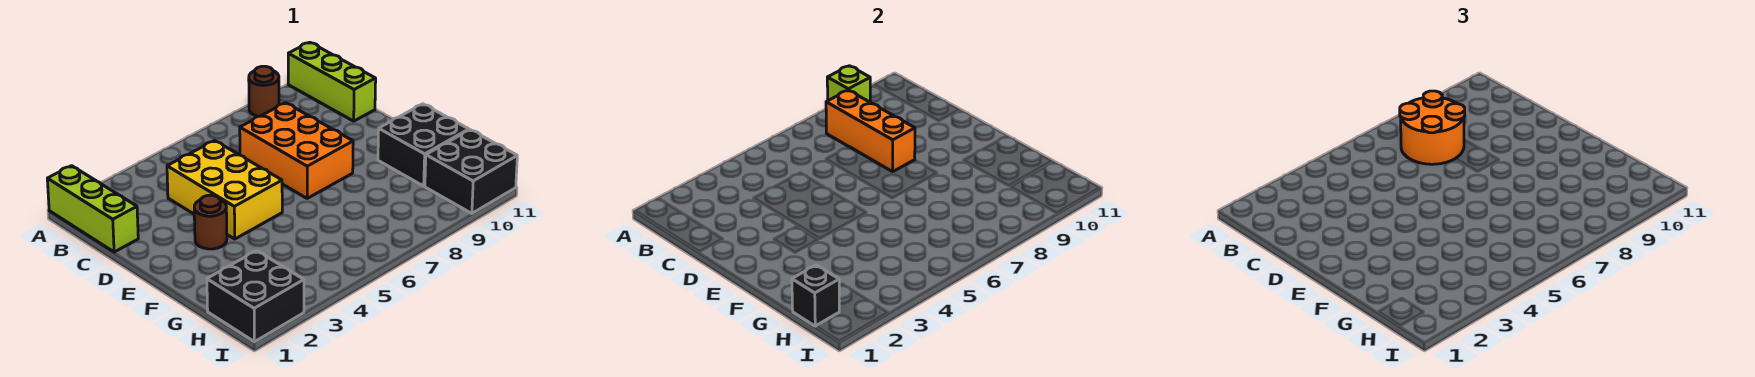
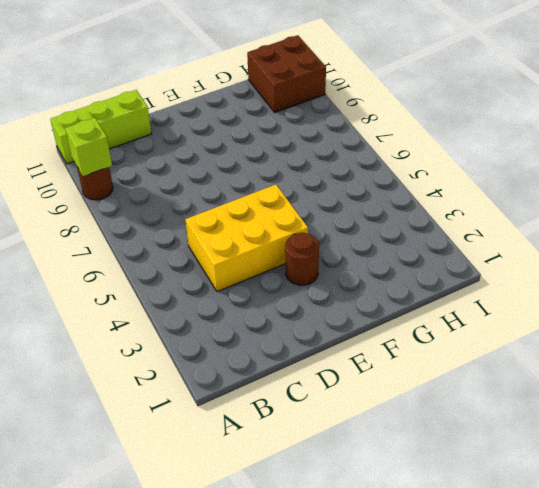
brown brick H10:I11 level 1 -> black brick H10:I11 level 1
none -> lime brick A1:C1 level 1
none -> orange brick C7:E8 level 1
none -> black brick F10:G11 level 1

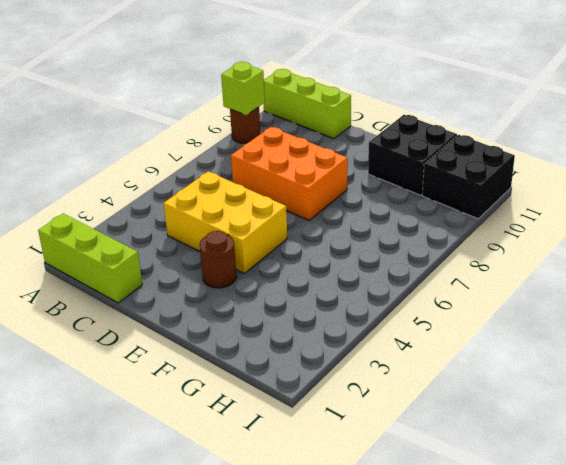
none -> black brick H1:I2 level 1
none -> orange brick B8:D8 level 2
none -> black brick H1 level 2

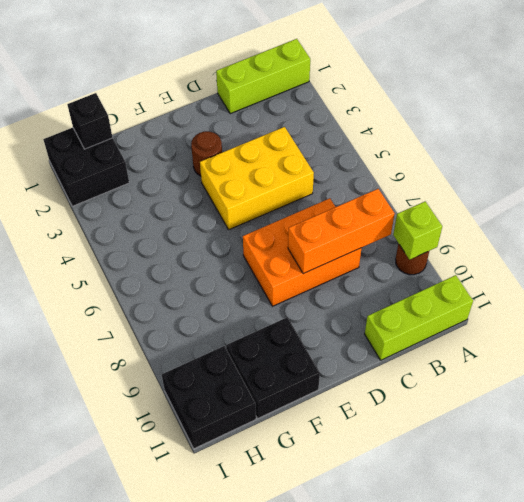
none -> orange round brick B7:C8 level 3

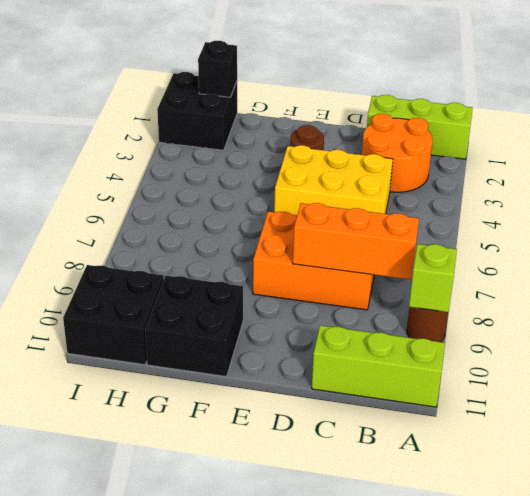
orange round brick B2:C3 level 1 -> orange round brick B7:C8 level 3

